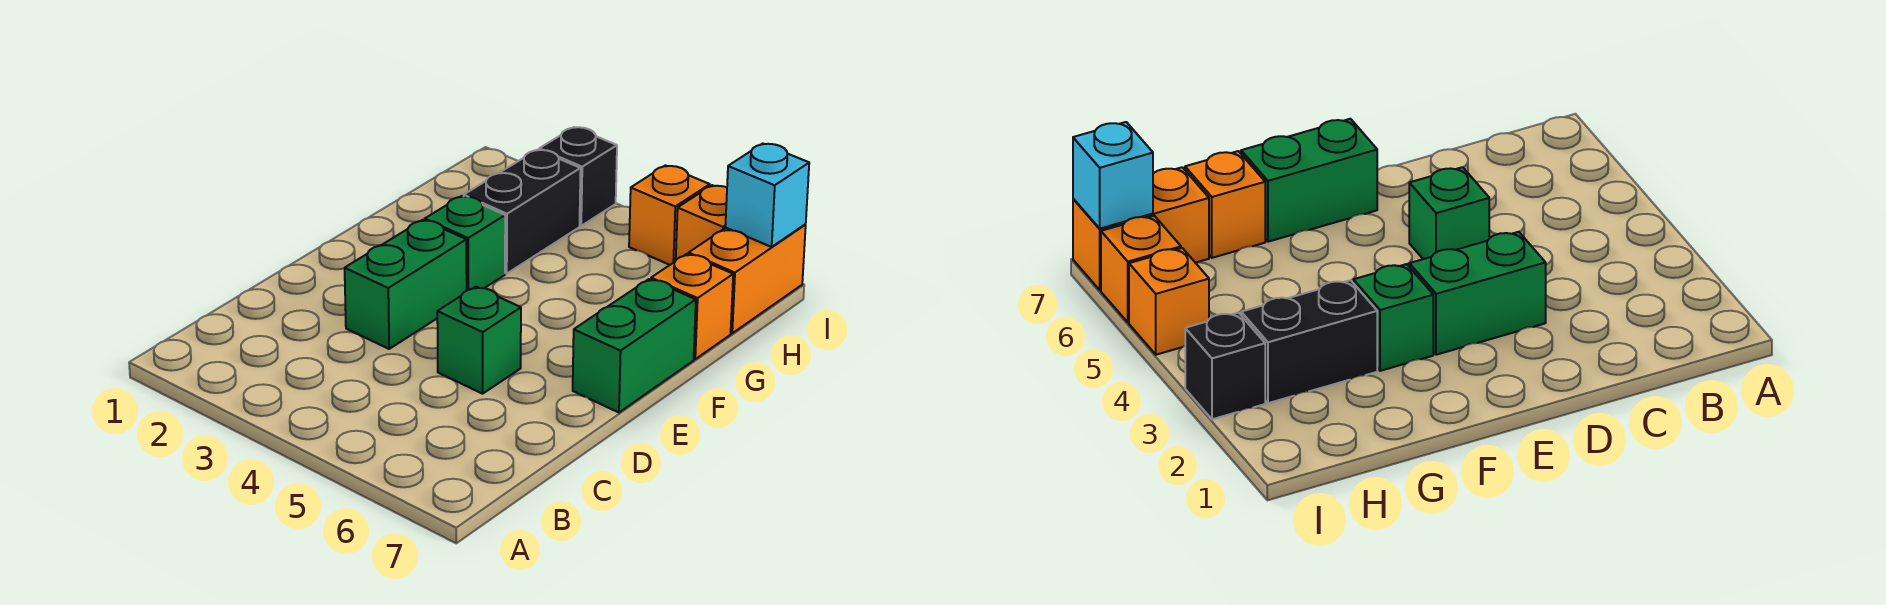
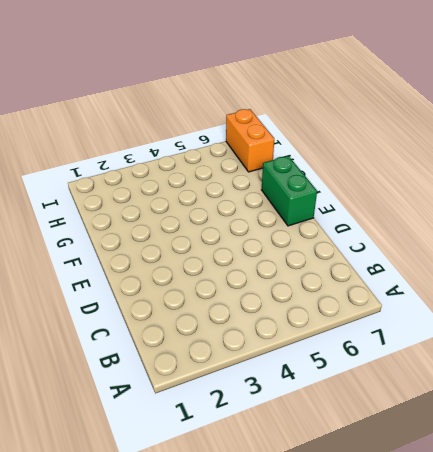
none -> green brick D3:E3 level 1
none -> green brick D5 level 1

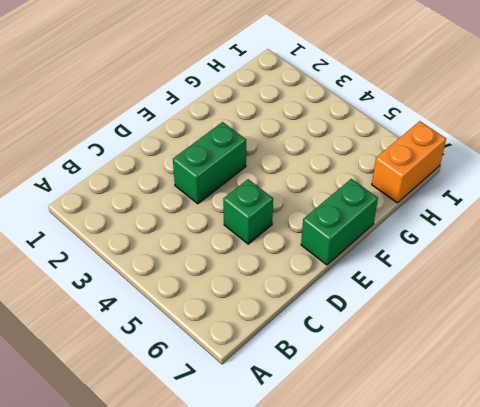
none -> green brick F3 level 1
none -> black brick G3:H3 level 1

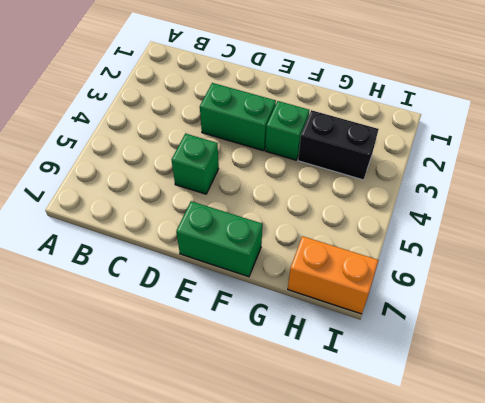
none -> orange brick G7 level 1
none -> black brick I3 level 1

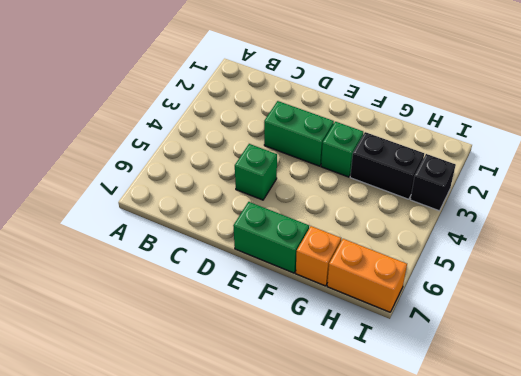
none -> orange brick I5 level 1
none -> orange brick I6 level 1

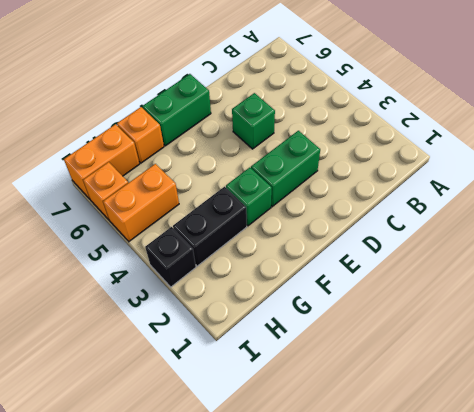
orange brick H5:I5 level 1 -> orange brick I5 level 1
none -> cyan brick I7 level 2

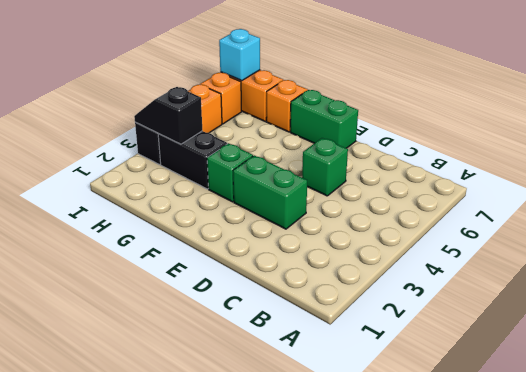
black slope H3:I3 level 2 top H -> none

